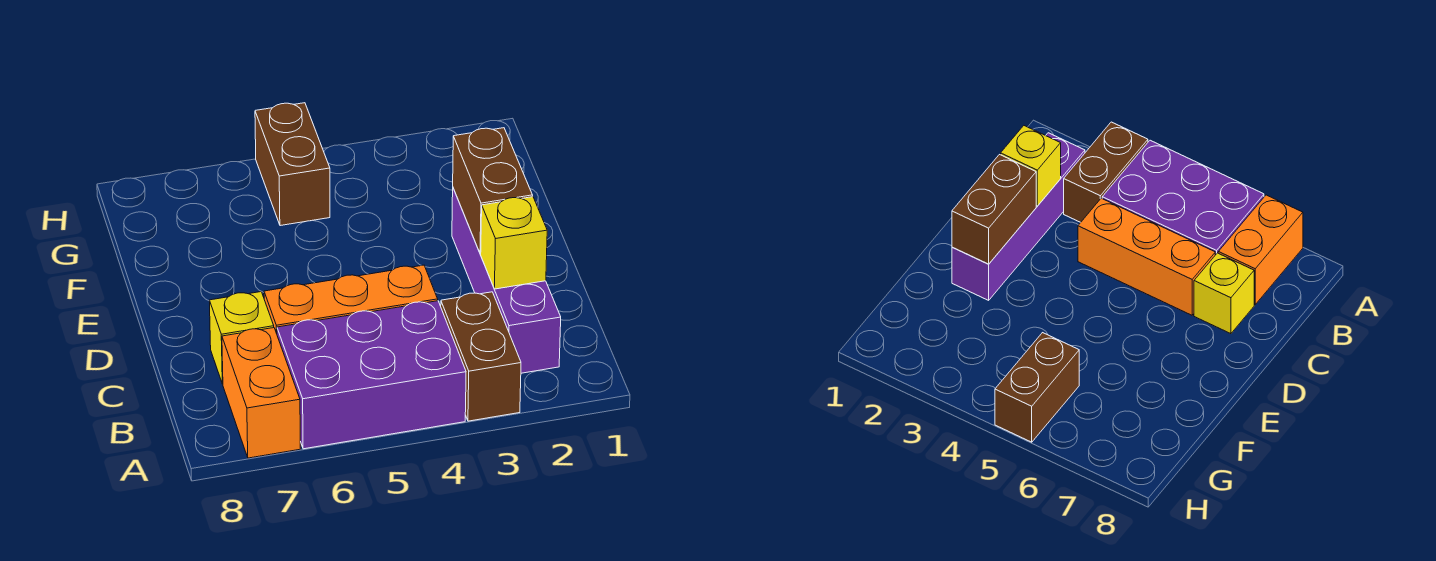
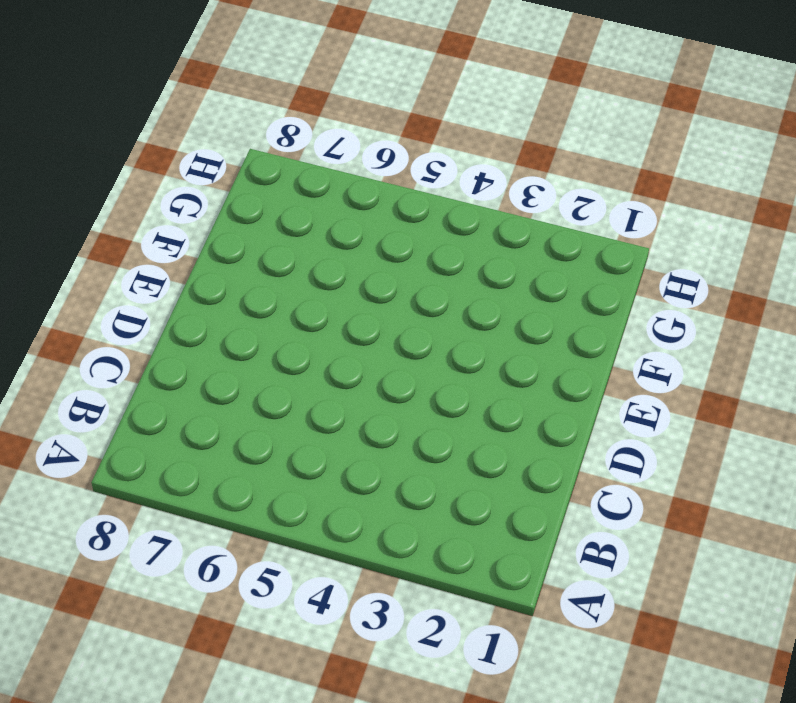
none -> brown brick A3:B3 level 1
none -> purple brick A4:B6 level 1

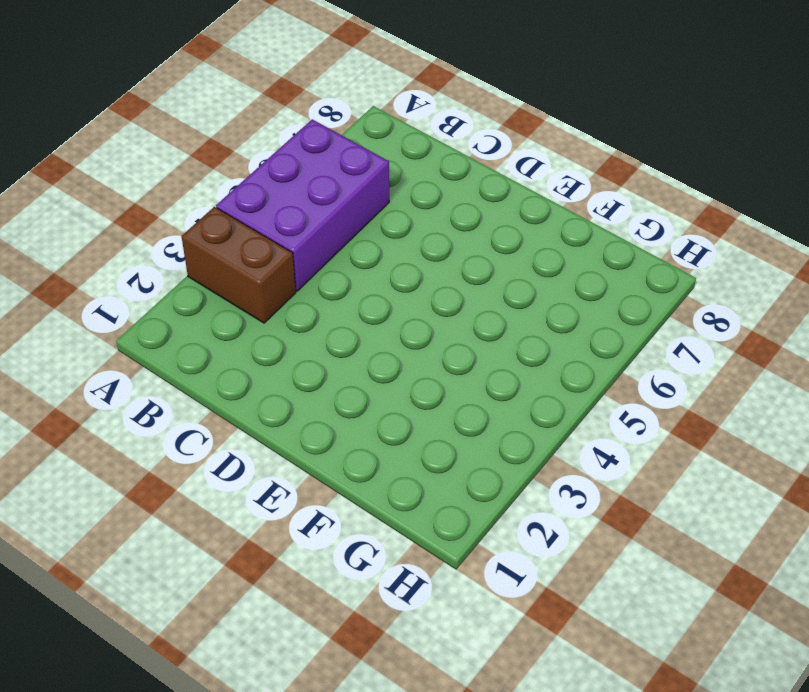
none -> orange brick A7:B7 level 1
none -> purple brick B2:E2 level 1

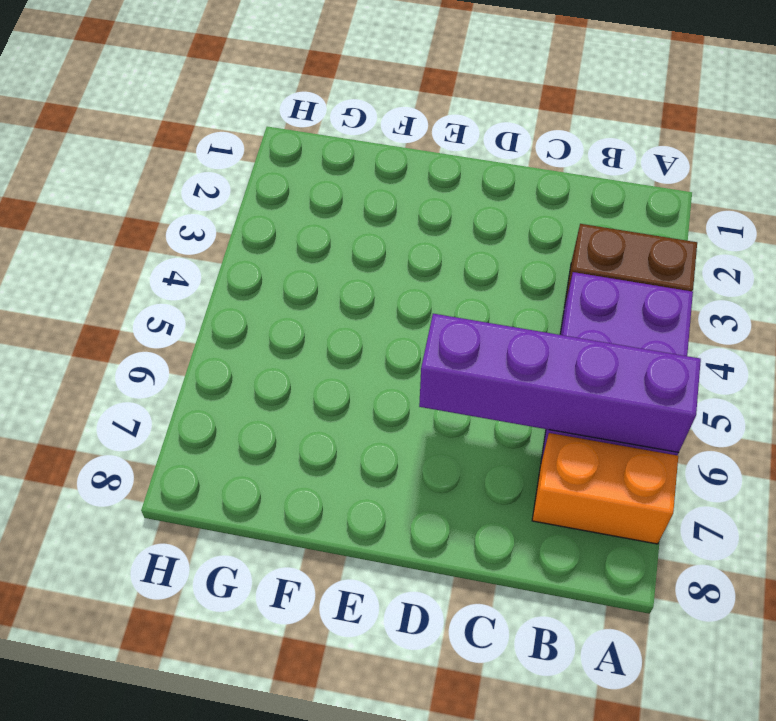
purple brick A6:D6 level 2 -> purple brick B2:E2 level 1
none -> orange brick C4:C6 level 1
none -> yellow brick C7 level 1

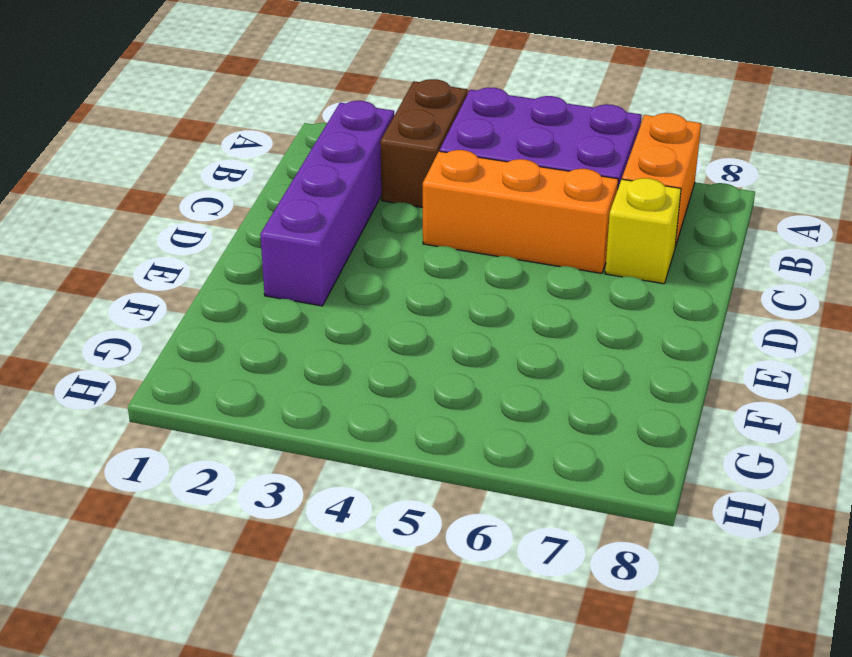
none -> brown brick G5:H5 level 1
none -> yellow brick C2 level 2

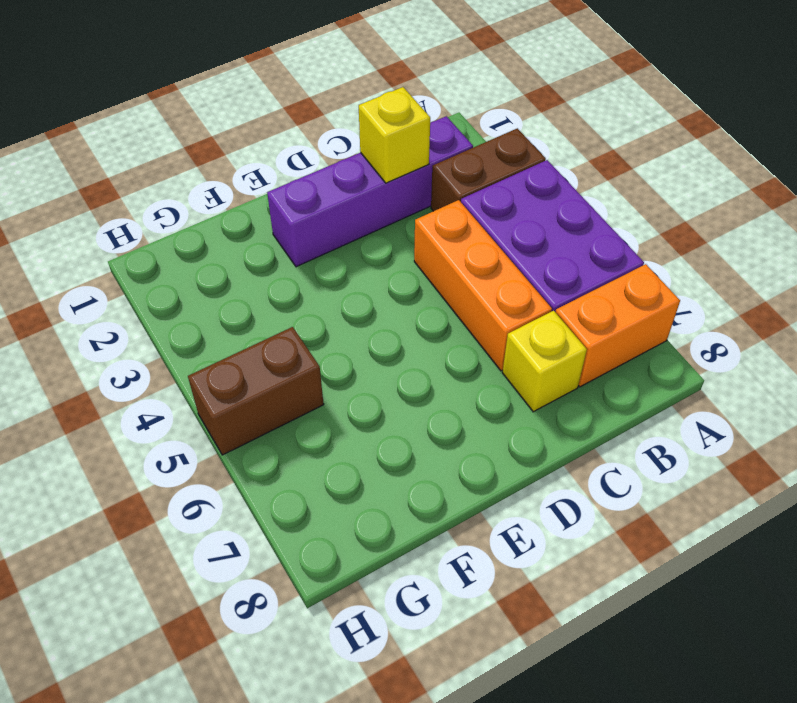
none -> brown brick D2:E2 level 2

